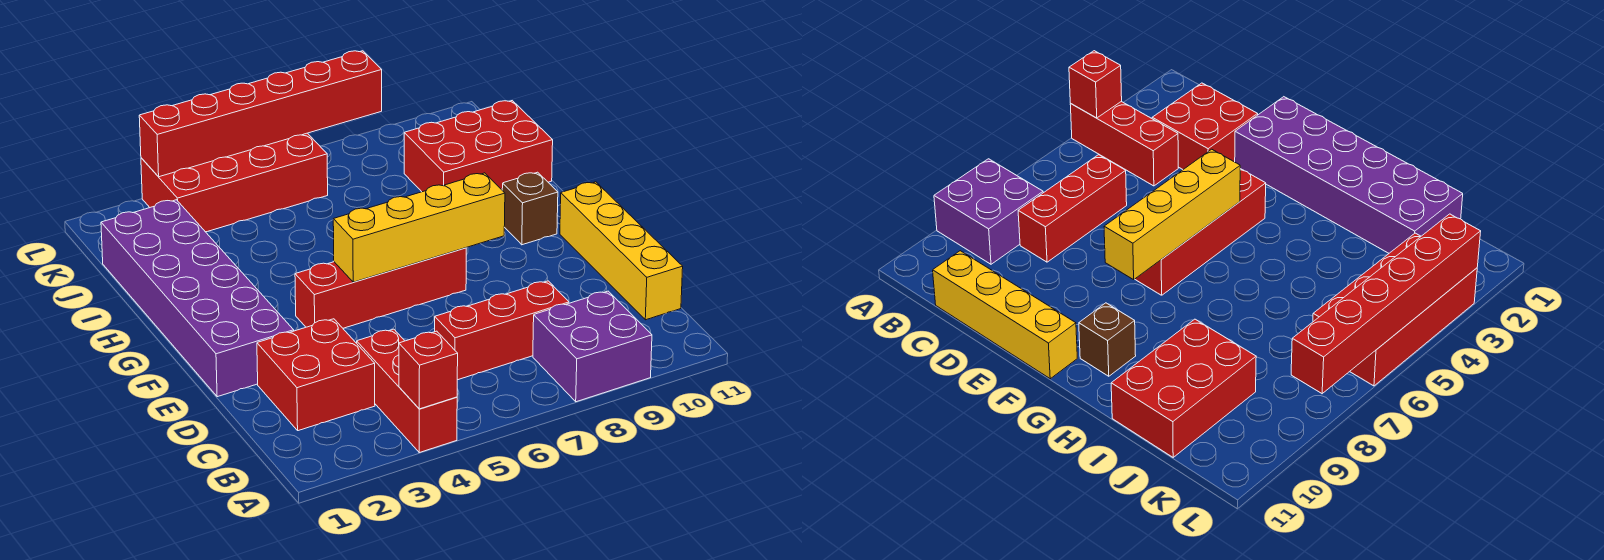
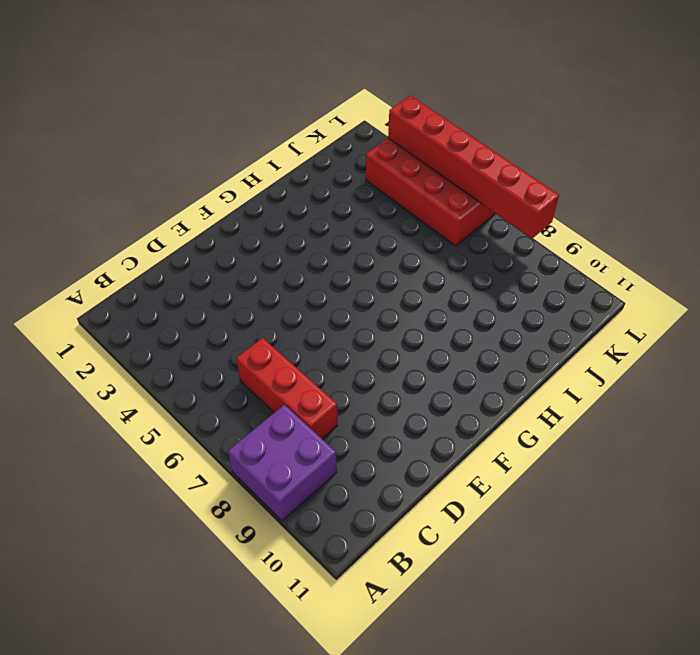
none -> red brick A4:C4 level 1
none -> red brick C2:D3 level 1
none -> yellow brick C11:F11 level 1

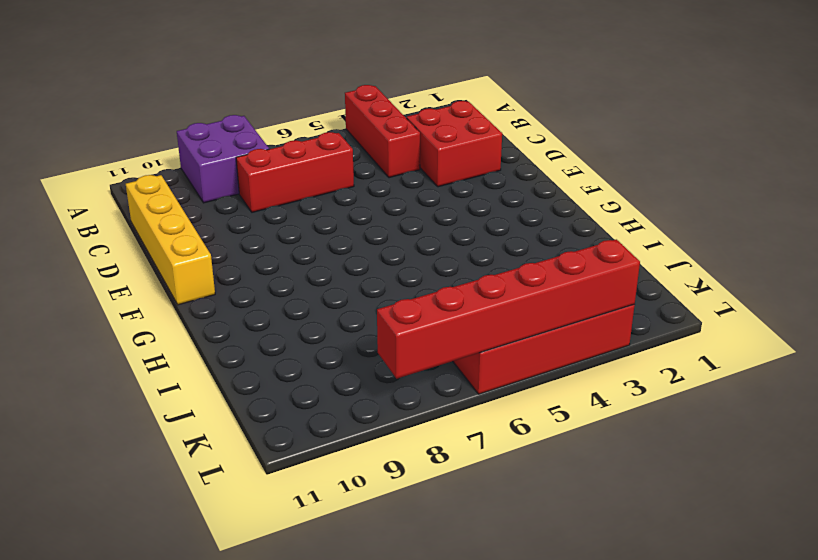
none -> purple brick E1:J2 level 1
none -> red brick F4:F7 level 1
none -> brown brick G10 level 1

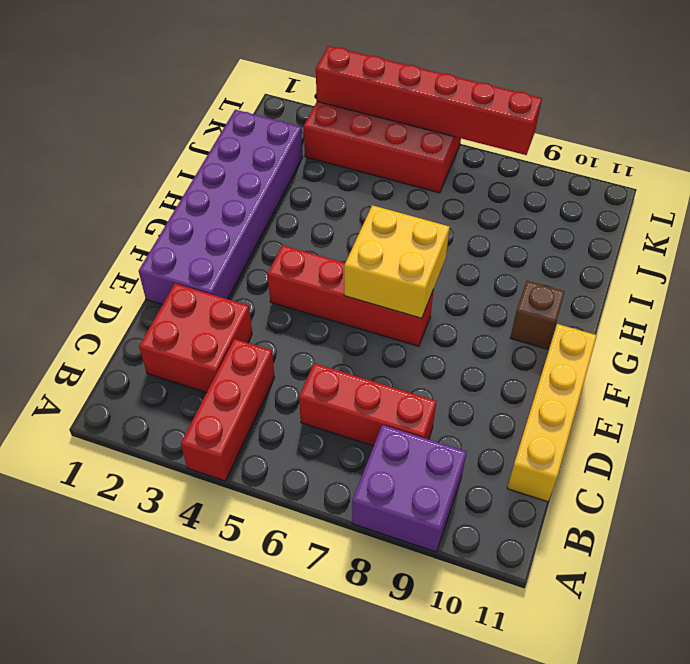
yellow brick F6:G7 level 2 -> yellow brick F5:F8 level 2
none -> red brick I9:J11 level 1
none -> red brick A4 level 2

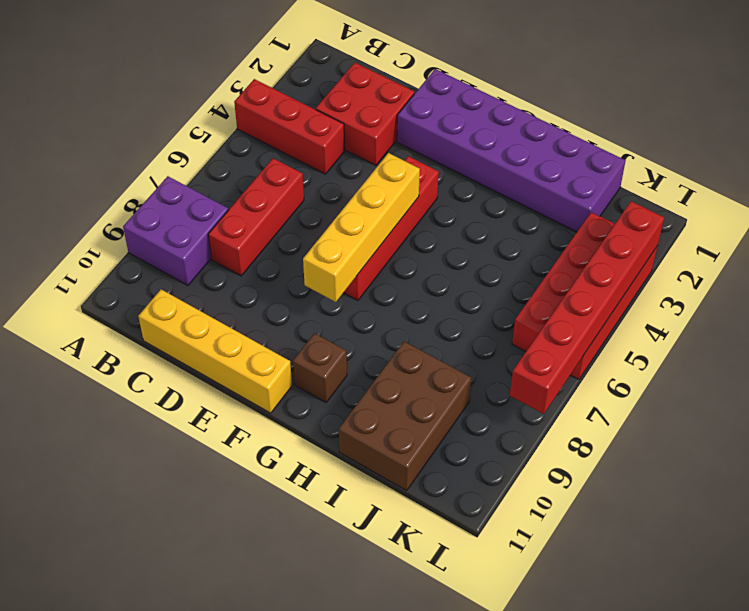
brown brick I9:J11 level 1 -> red brick I9:J11 level 1
none -> red brick A4 level 2

